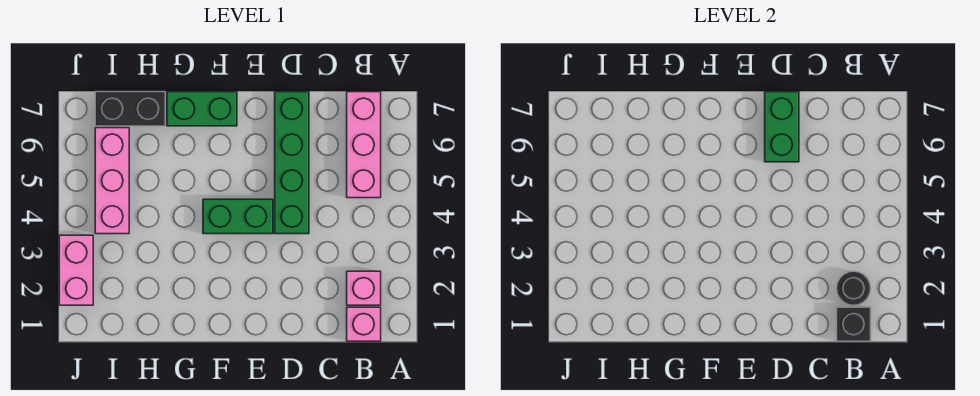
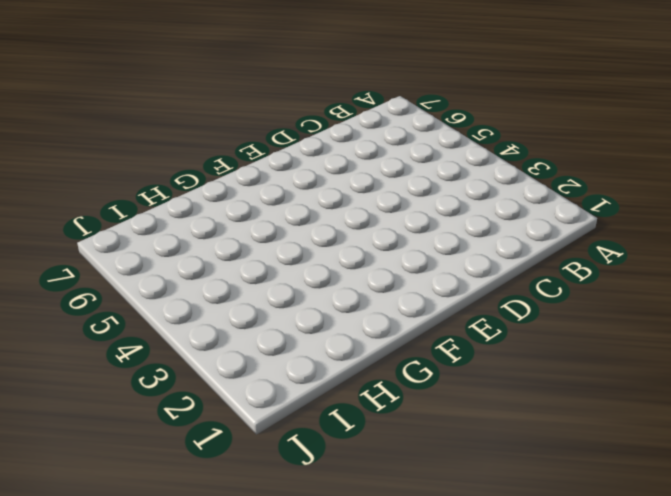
none -> pink brick B1 level 1
none -> pink brick B2 level 1
none -> pink brick B5:B7 level 1

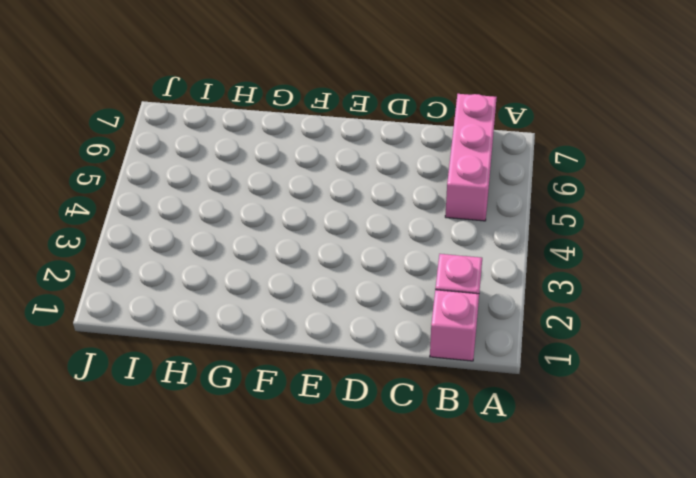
none -> green brick D4:D7 level 1
none -> green brick E4:F4 level 1
none -> green brick F7:G7 level 1

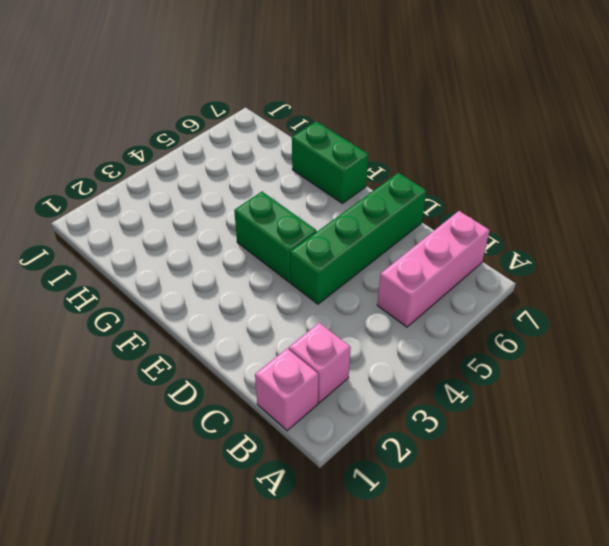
none -> black brick H7:I7 level 1
none -> pink brick I4:I6 level 1
none -> pink brick J2:J3 level 1

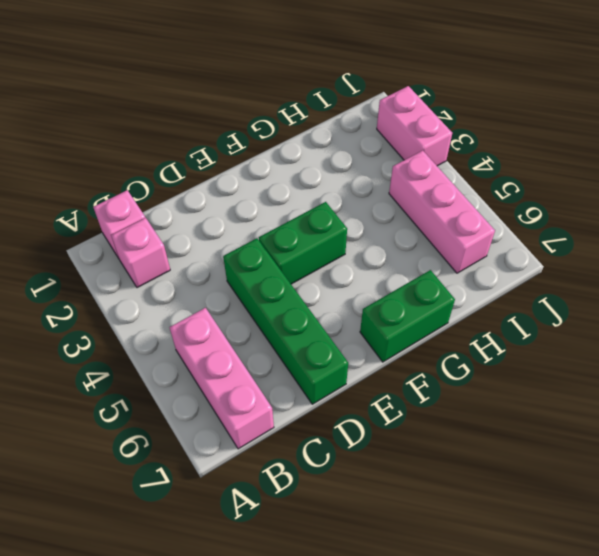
none -> black brick H7:I7 level 1
none -> black brick B1 level 2
none -> black round brick B2 level 2

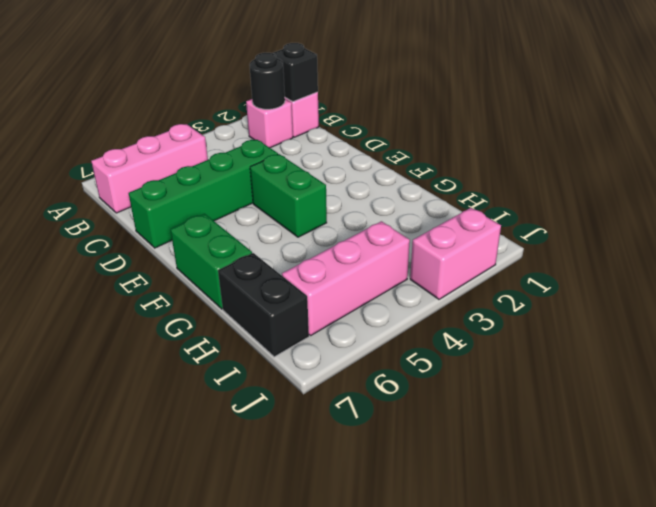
none -> green brick D6:D7 level 2

